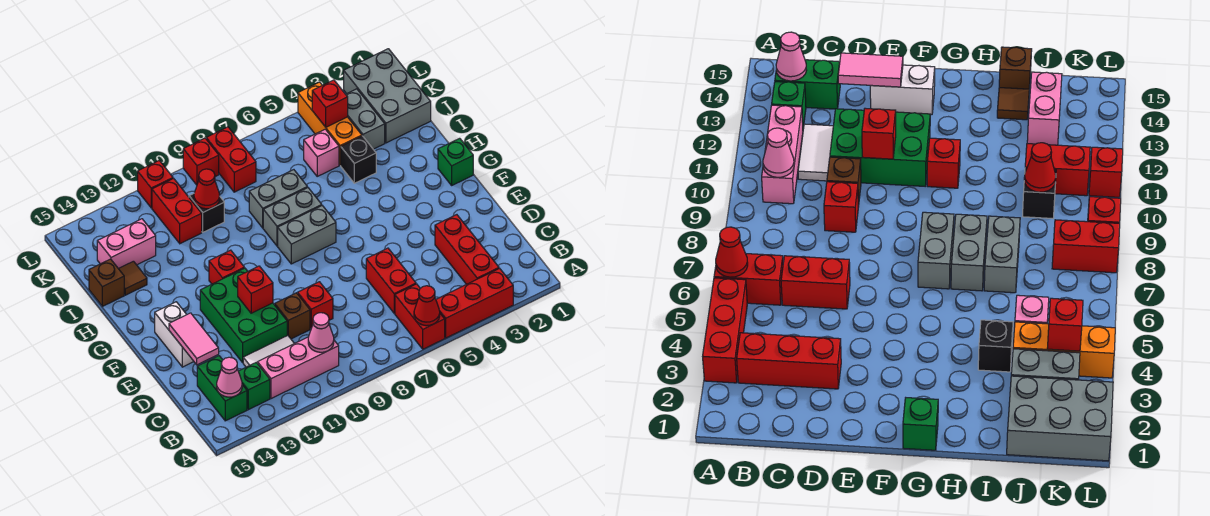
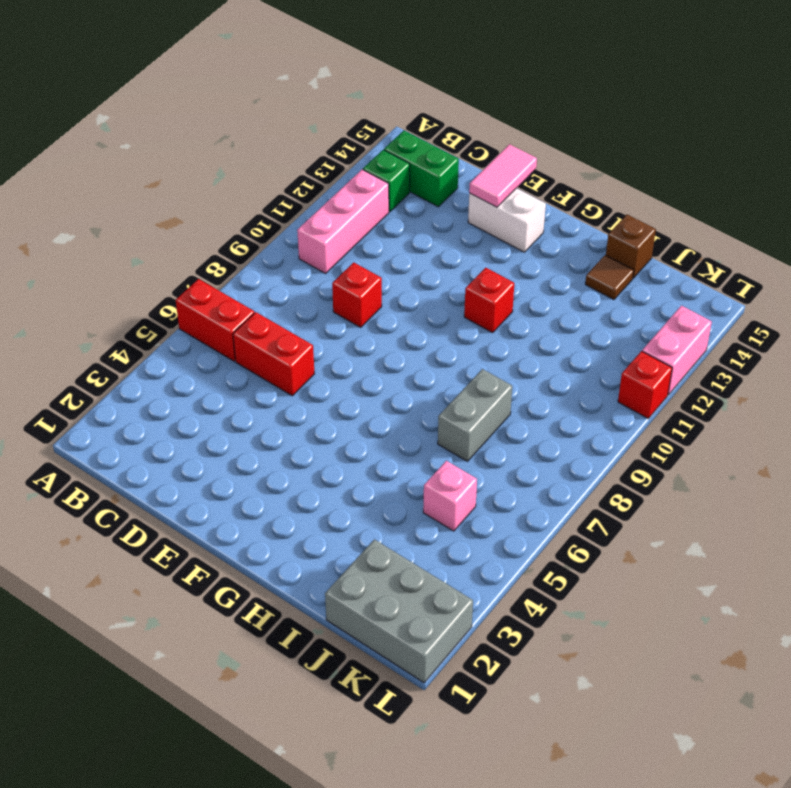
pink tile E14:E15 level 2 -> pink tile D14:E14 level 2
pink brick L12:L13 level 1 -> pink brick J13:J14 level 1
none -> red brick A3:A5 level 1
none -> red brick B3:D3 level 1
none -> white tile C11:C12 level 1
none -> brown brick D10 level 1

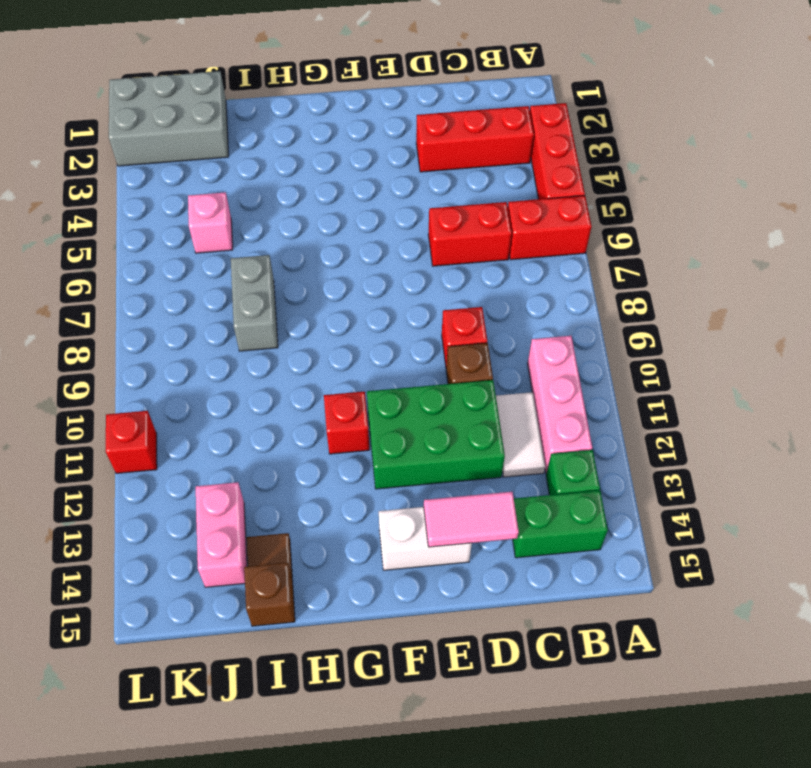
none -> green brick G1 level 1
none -> grey brick G7:G8 level 1
none -> grey brick H7:H8 level 1
none -> black brick I4 level 1

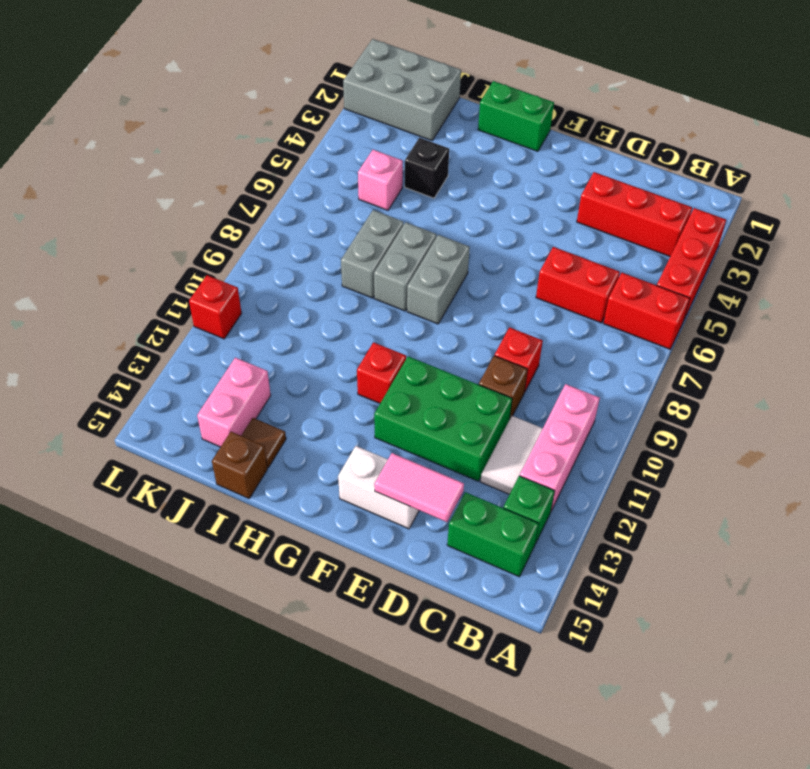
green brick G1:H1 level 1 -> green brick G1 level 1
none -> grey brick J3:K3 level 1
none -> orange brick J4:L4 level 1
none -> black brick J10 level 1
none -> red brick J11:K11 level 1

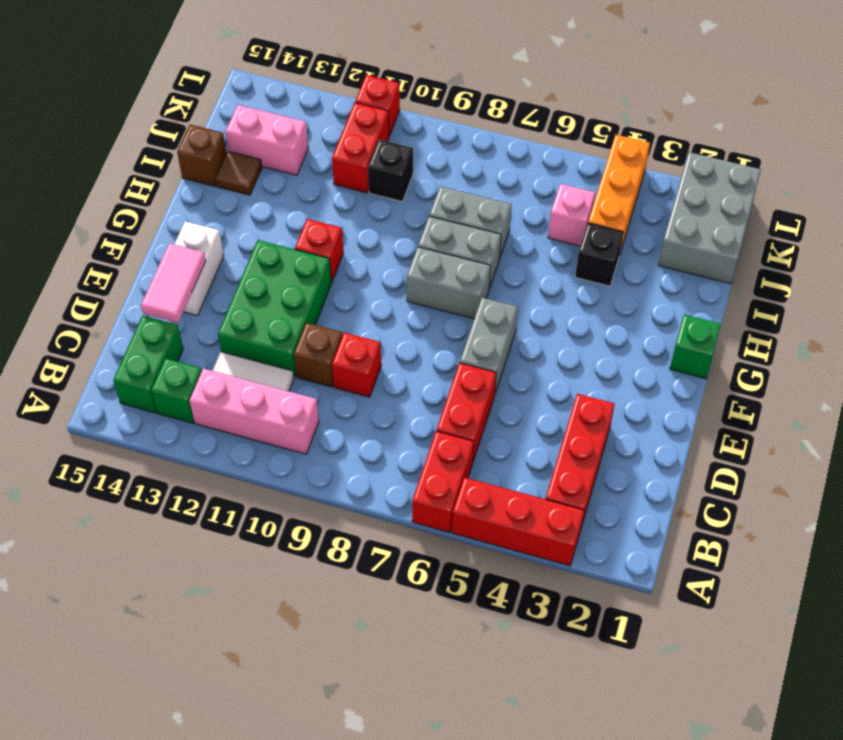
grey brick E6:F6 level 1 -> grey brick J3:K3 level 1
none -> red brick K8:L8 level 1
none -> red brick L9 level 1
none -> red cone A6 level 2
none -> pink cone B10 level 2

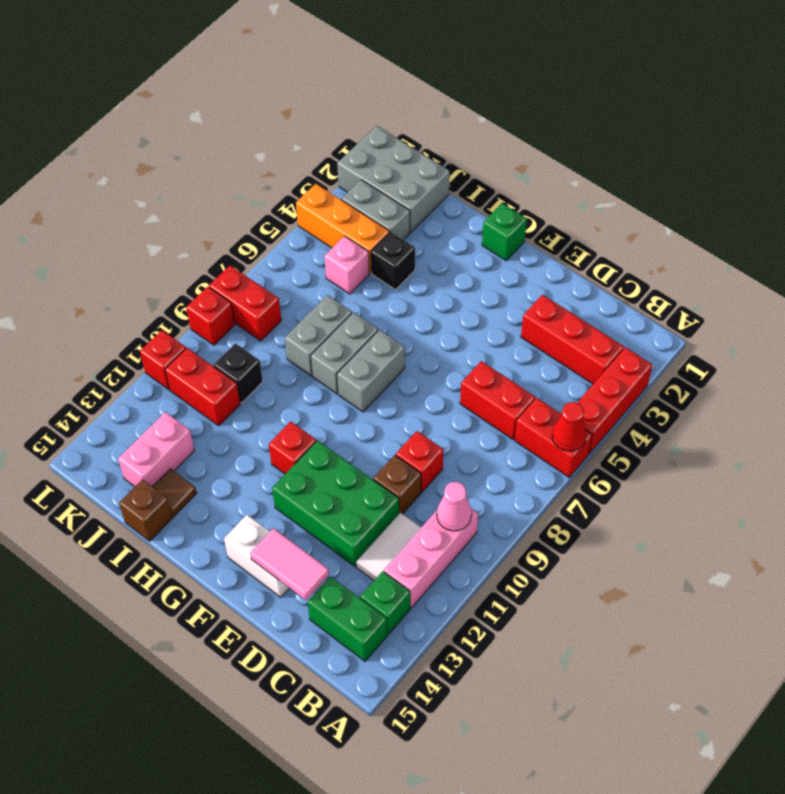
none -> pink cone B14 level 2
none -> red brick E11 level 2
none -> red cone J10 level 2
none -> red brick K4 level 2

